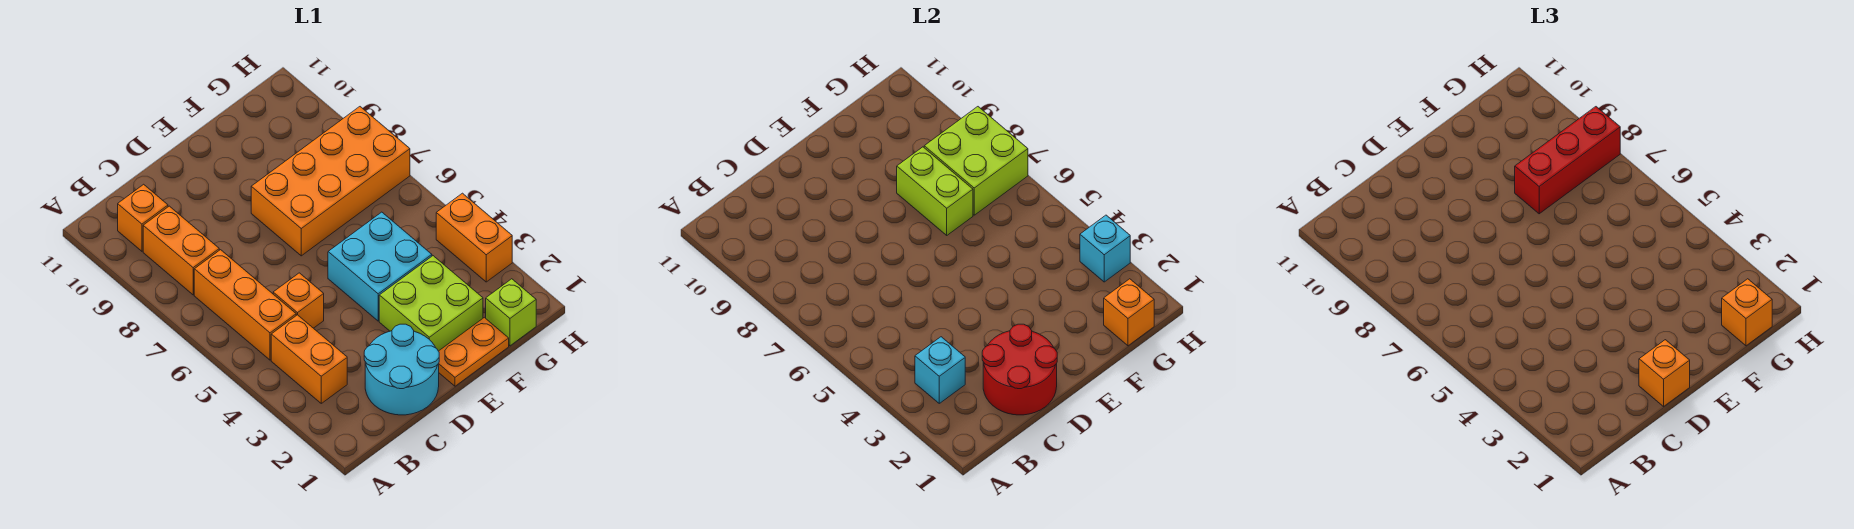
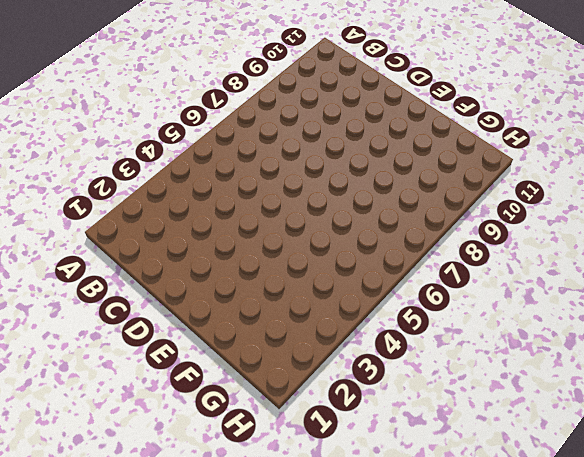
none -> orange brick B3:B4 level 1
none -> orange brick B5:B7 level 1
none -> orange brick B8:B9 level 1

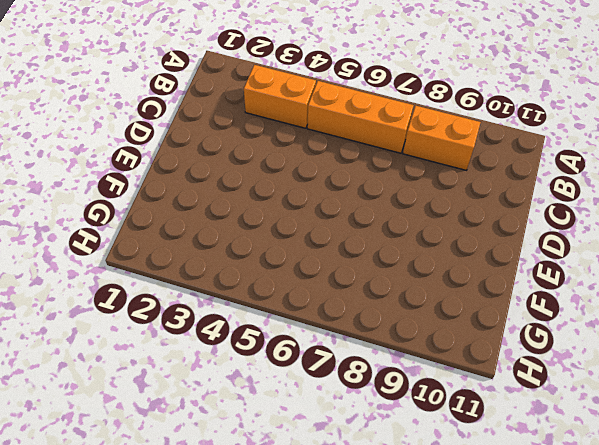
none -> orange brick B10 level 1
none -> cyan round brick C1:D2 level 1
none -> orange brick C5 level 1

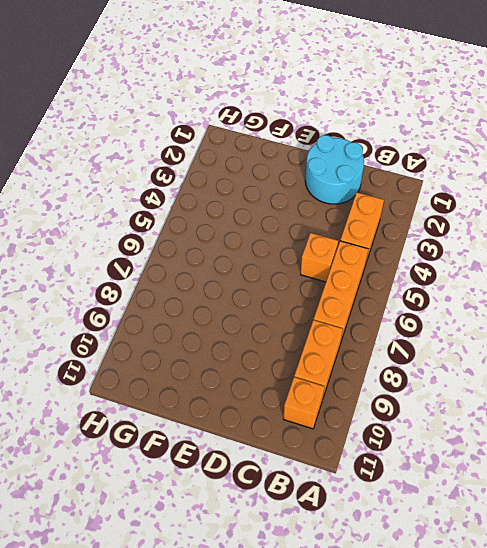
none -> orange plate E1:F1 level 1
none -> lime brick E2:F3 level 1
none -> cyan brick E4:F5 level 1

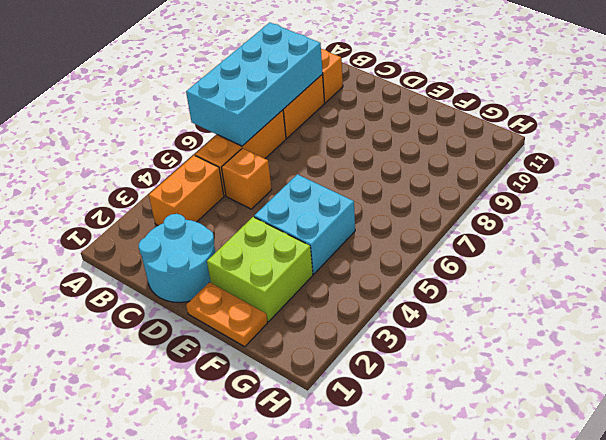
cyan brick A6:B9 level 2 -> none
none -> orange brick E7:H8 level 1
none -> lime brick G1 level 1
none -> orange brick H3:H4 level 1

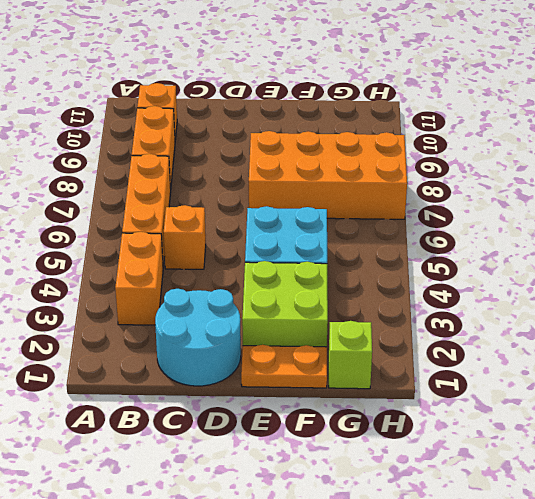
none -> orange brick H3:H4 level 1
none -> cyan brick B3 level 2
none -> red round brick C1:D2 level 2

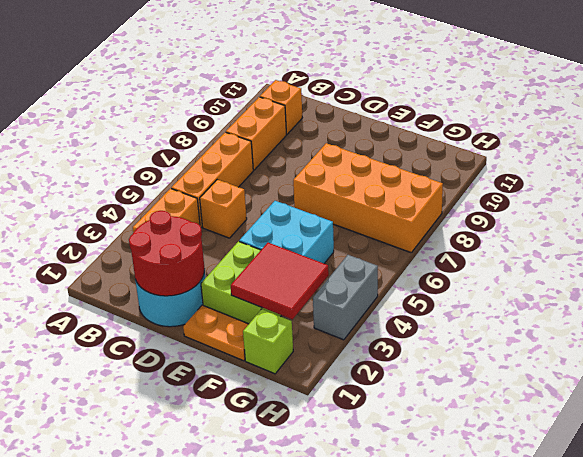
red tile F2:G3 level 2 -> none
grey brick H3:H4 level 1 -> orange brick H3:H4 level 1
none -> cyan brick B3 level 2
none -> lime brick F7:F8 level 2
none -> orange brick G1 level 2

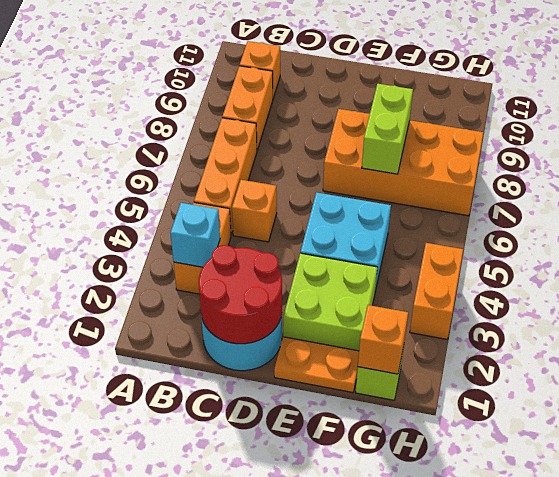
none -> lime brick G7:H8 level 2
none -> cyan brick H3 level 2
none -> orange brick D1 level 3

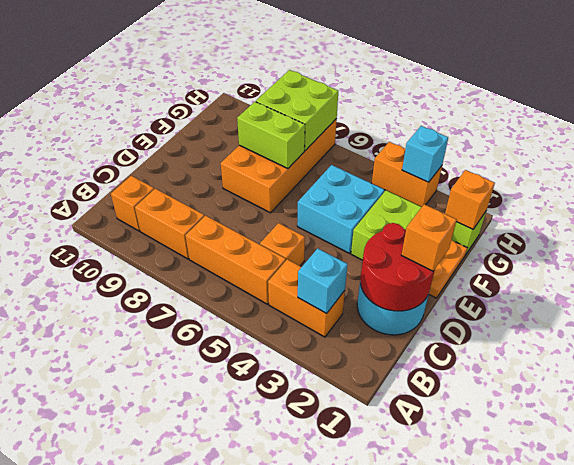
none -> red brick F8:H8 level 3
none -> orange brick G1 level 3

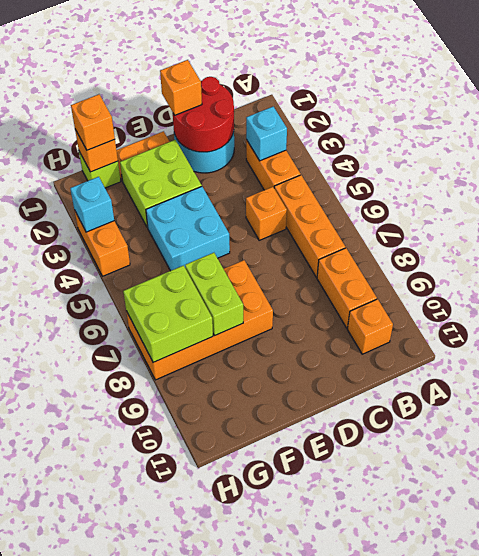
none -> red brick F8:H8 level 3

